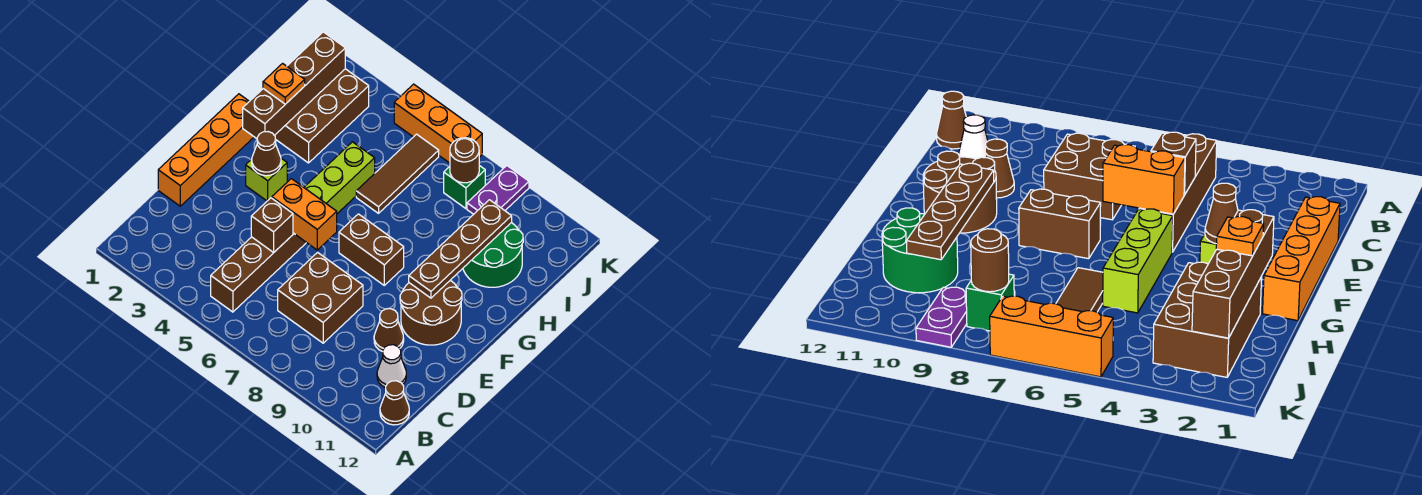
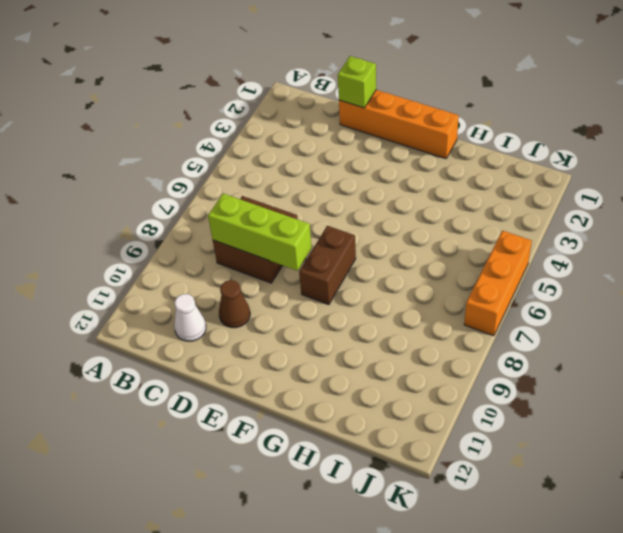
lime brick C8:E8 level 2 -> lime brick F5:H5 level 1
lime brick D1 level 2 -> lime brick F3 level 1
none -> brown brick B5:E5 level 1
none -> brown cone B12 level 1
none -> brown round brick E10:F11 level 1

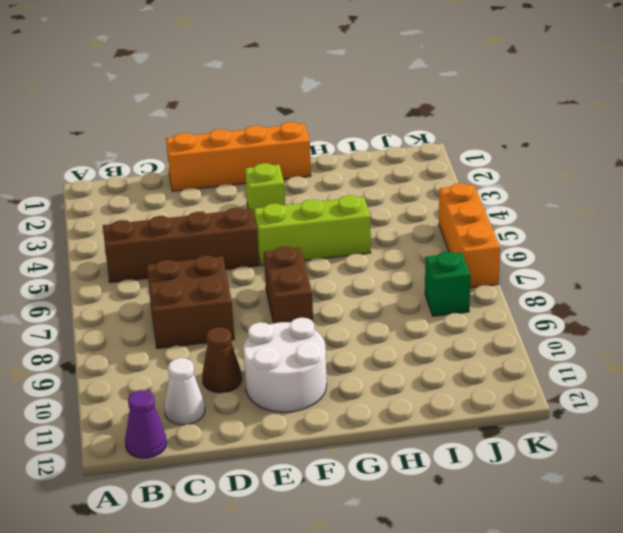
purple cone B12 level 1 -> brown cone B12 level 1
white round brick E10:F11 level 1 -> brown round brick E10:F11 level 1
none -> brown brick H2:J3 level 1
none -> brown tile H6:J6 level 1
none -> green round brick H10:I11 level 1

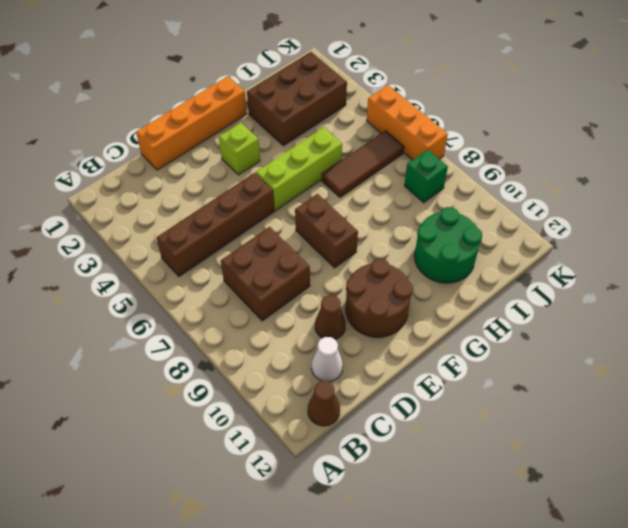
none -> purple plate J9:K9 level 1
none -> brown brick D5 level 2
none -> orange brick E5:E6 level 2

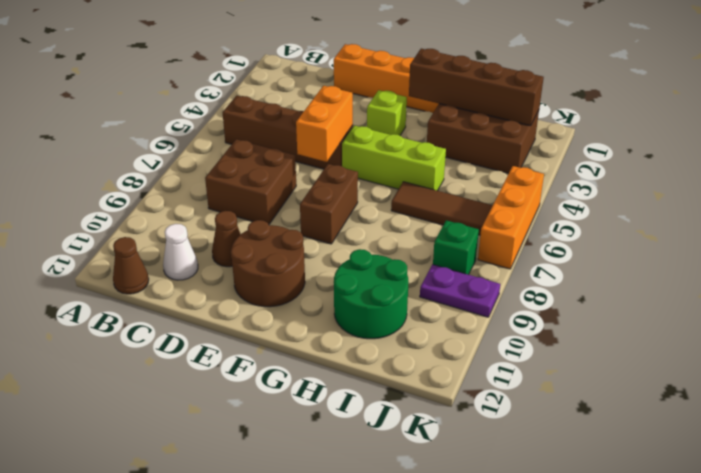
none -> brown brick D5 level 2
none -> brown cone F3 level 2
none -> brown plate F10:I10 level 2

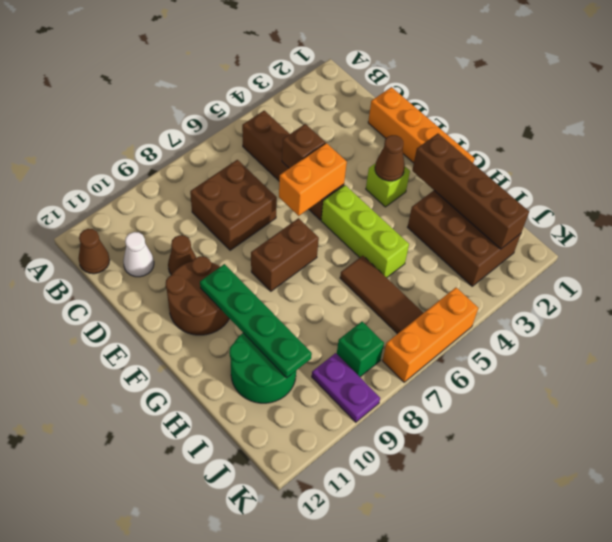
green plate F10:I10 level 2 -> brown plate F10:I10 level 2
none -> brown round brick J8 level 2
none -> orange plate H2 level 3

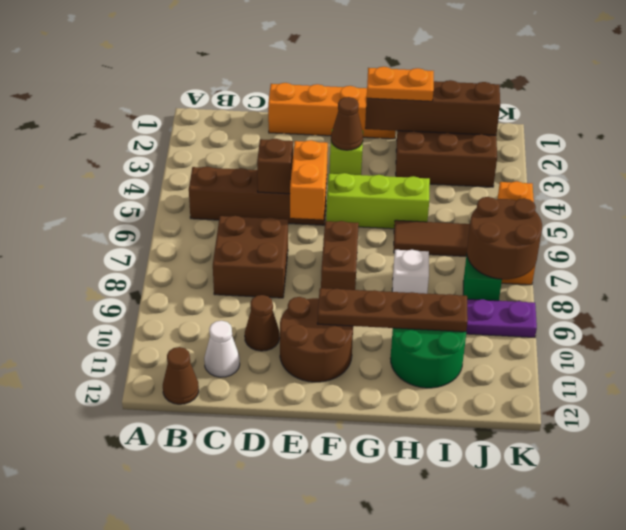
orange plate G2:H2 level 3 -> orange plate H2 level 3
white brick H8 level 1 -> none
brown round brick J7:K8 level 2 -> brown round brick J8 level 2

